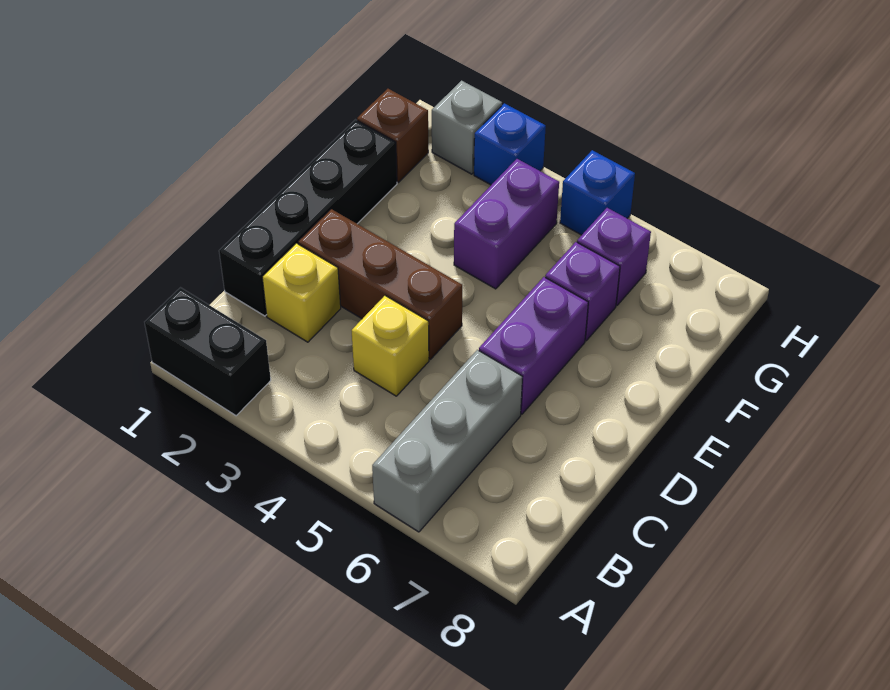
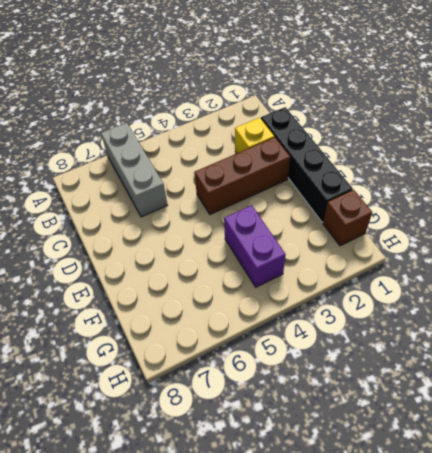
none -> black brick A1:A2 level 1
none -> yellow brick C4 level 1
none -> purple brick D6:E6 level 1

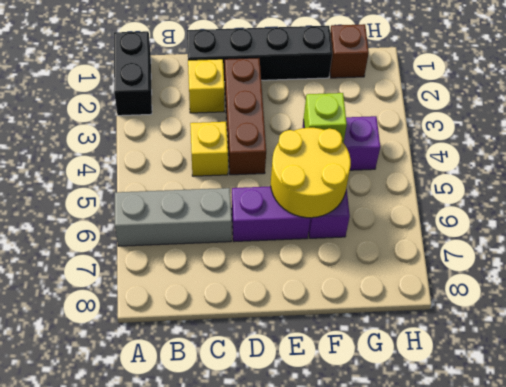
yellow round brick E5:F6 level 2 -> none
lime brick F4 level 2 -> none
none -> purple brick G6 level 1
none -> grey brick H2 level 1
none -> blue brick H3 level 1

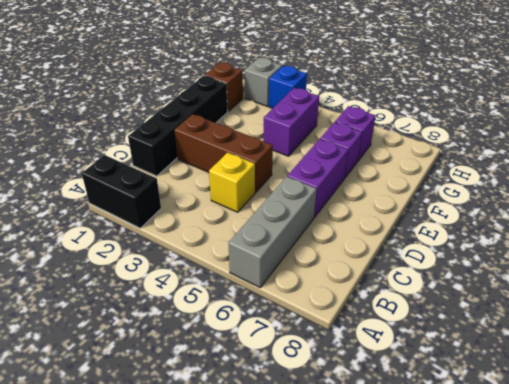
none -> yellow brick C2 level 1
none -> blue brick H5 level 1

